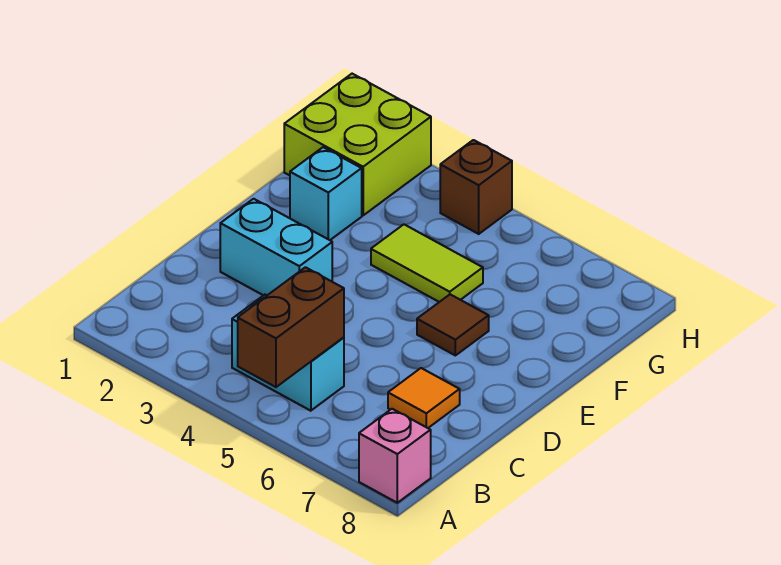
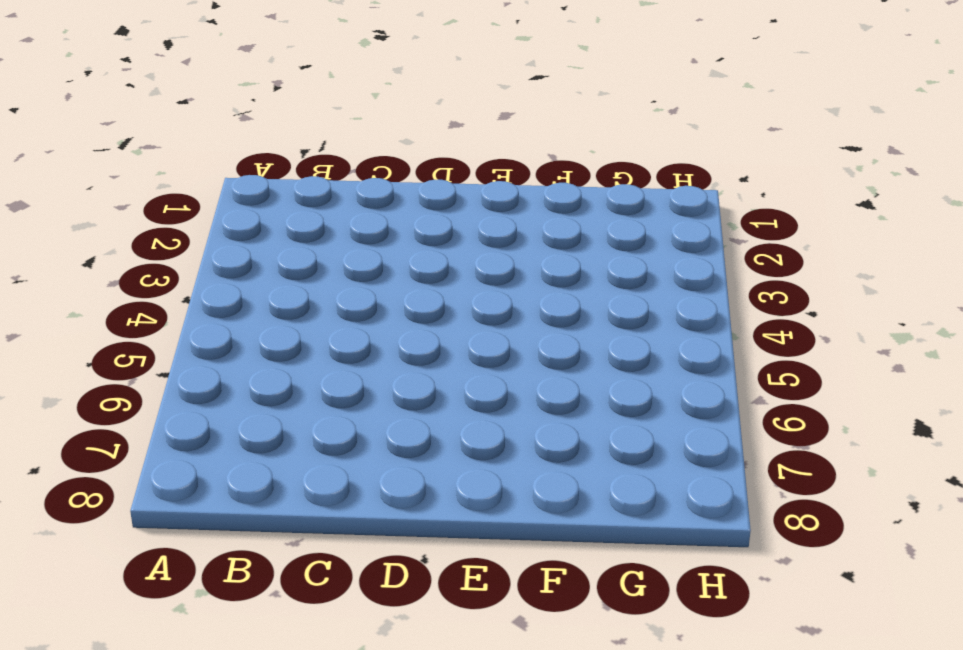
none -> pink brick A8 level 1
none -> cyan brick B4:B5 level 1

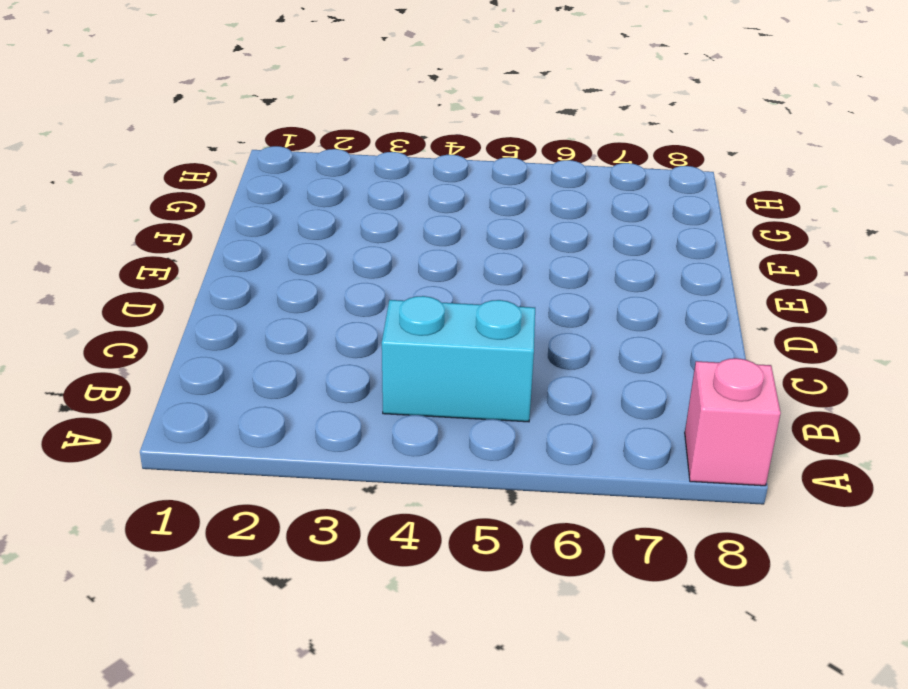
none -> orange tile C7 level 1
none -> cyan brick D2:D3 level 1

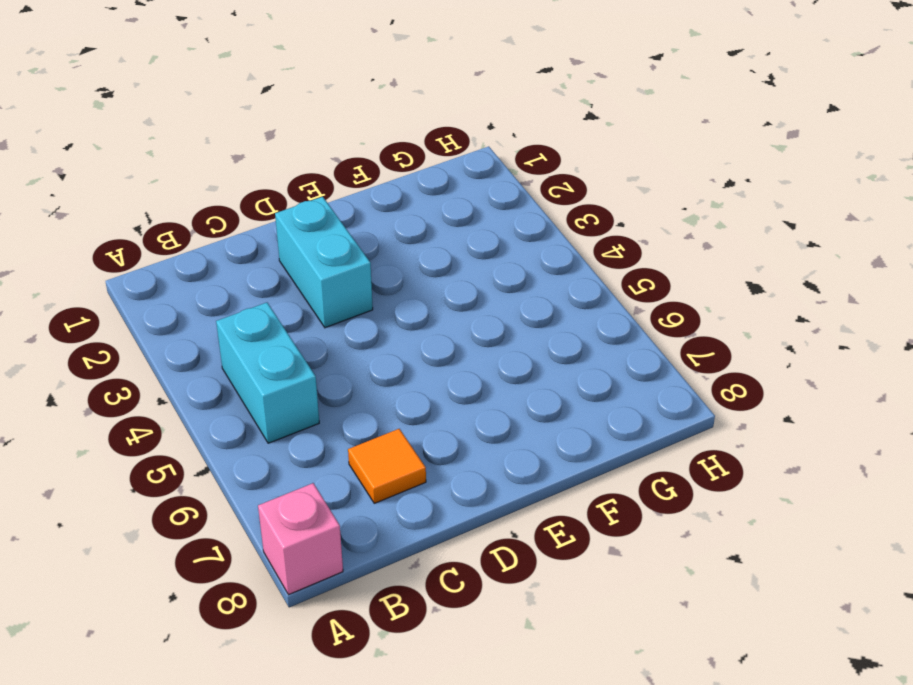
none -> brown tile E6 level 1
none -> cyan brick F2 level 1

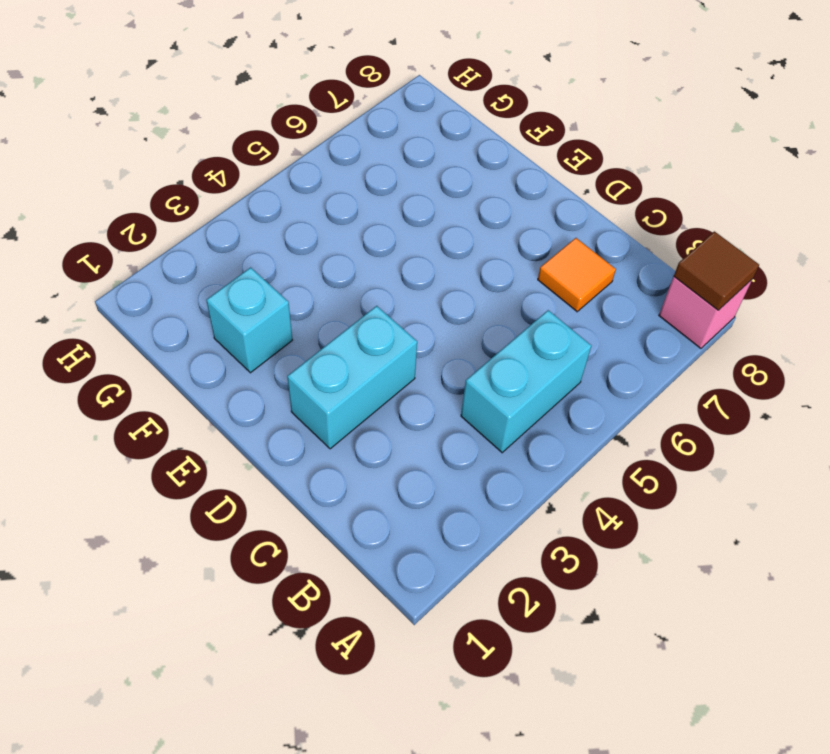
brown tile A8 level 2 -> brown tile E6 level 1
none -> lime tile F4:F5 level 1
none -> lime brick G1:H2 level 1

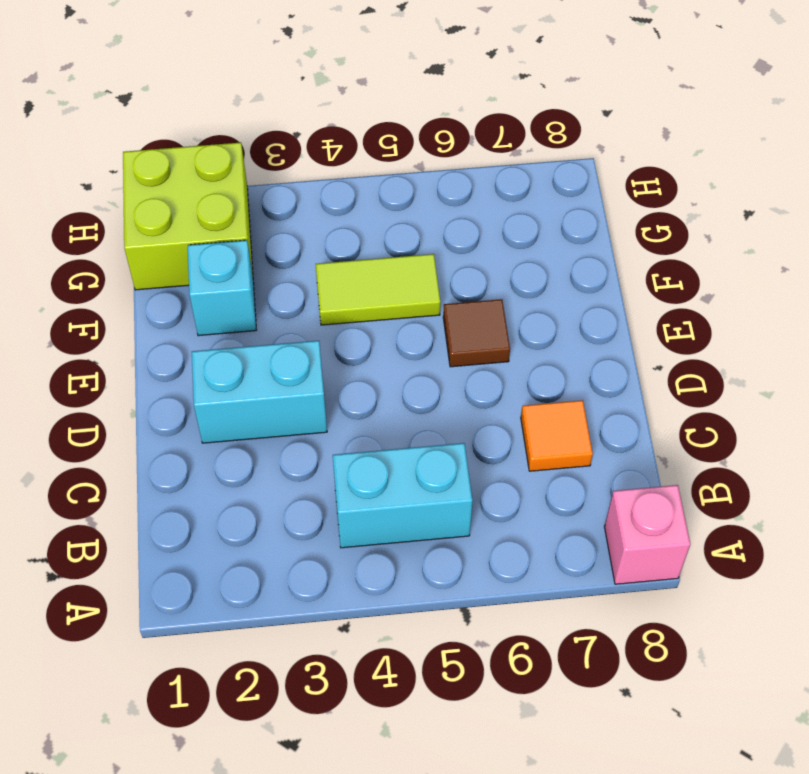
none -> brown brick H4 level 1
none -> brown brick A5:B5 level 2

